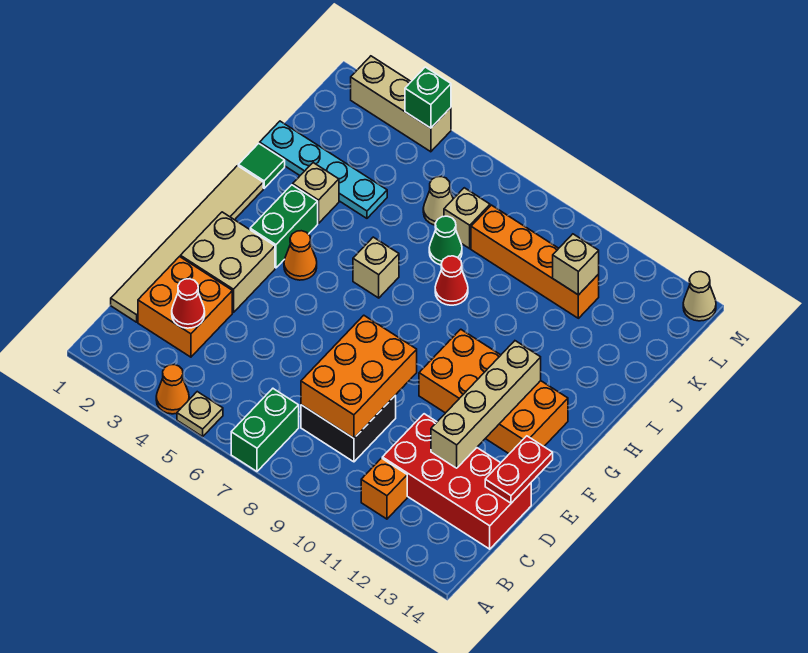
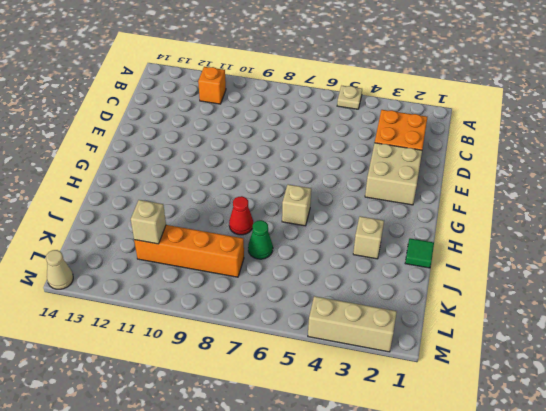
none -> orange cone A4 level 1
none -> green brick A7:B7 level 1
none -> tan tile C1:H1 level 1

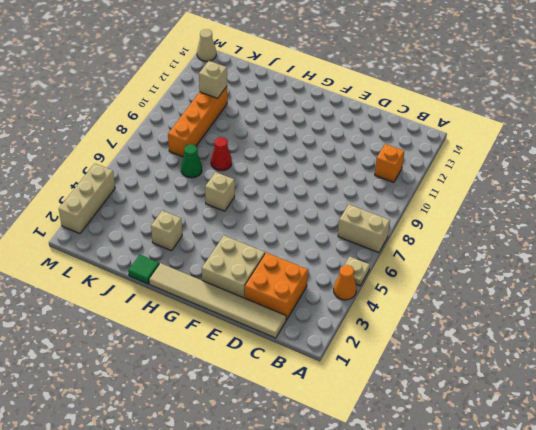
tan brick A7:B7 level 1 -> green brick A7:B7 level 1
none -> black brick C8:D9 level 1
none -> red brick C11:D14 level 1
none -> orange brick F10:G13 level 1

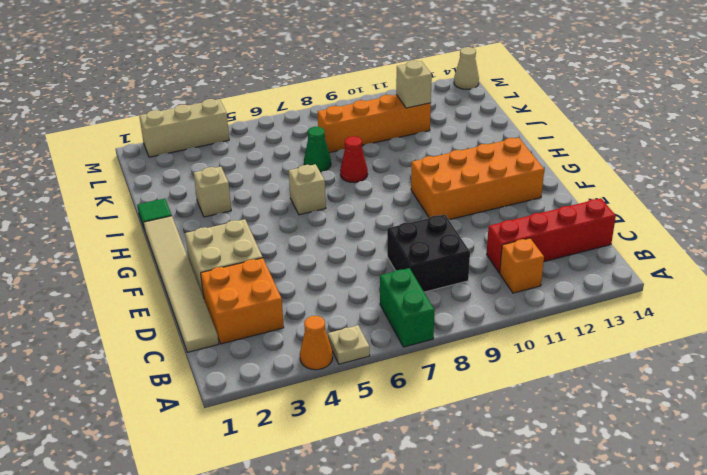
red brick C11:C14 level 1 -> red brick C11:D14 level 1
none -> green brick G3:H3 level 1
none -> orange cone G4 level 1
none -> cyan plate J1:J4 level 1

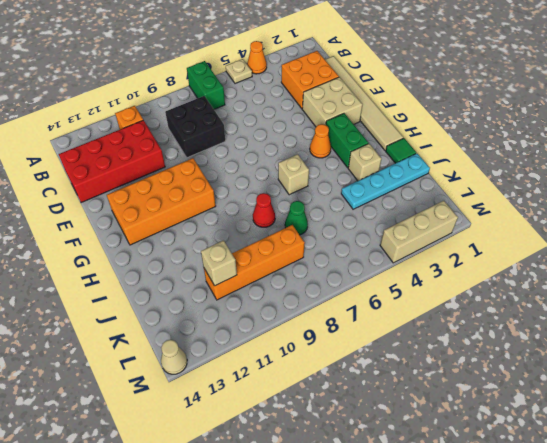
none -> tan cone K6 level 1
none -> tan brick K7 level 1
none -> red cone C3 level 2

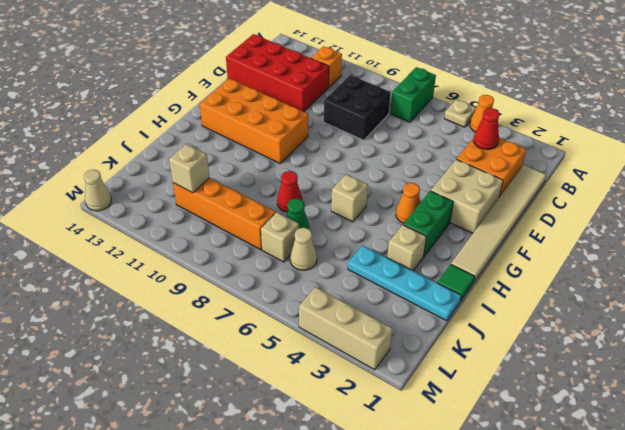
none -> orange brick C8:E9 level 2
none -> tan brick D12:G12 level 2
none -> red plate D14:E14 level 2

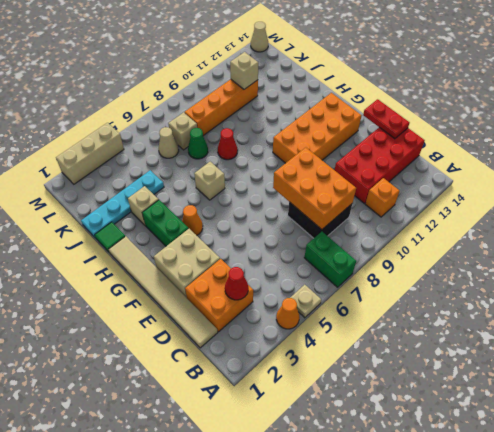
none -> tan brick D12:G12 level 2
none -> green brick M4 level 2

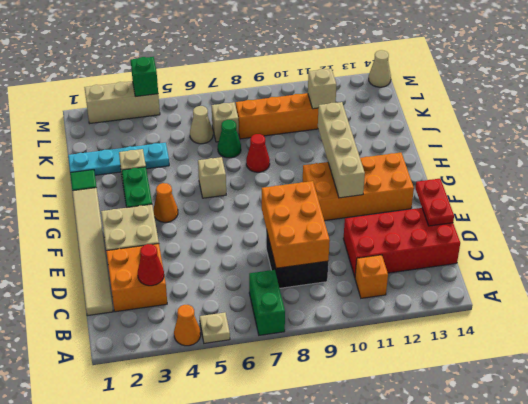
tan brick F11:I11 level 2 -> tan brick D12:G12 level 2

